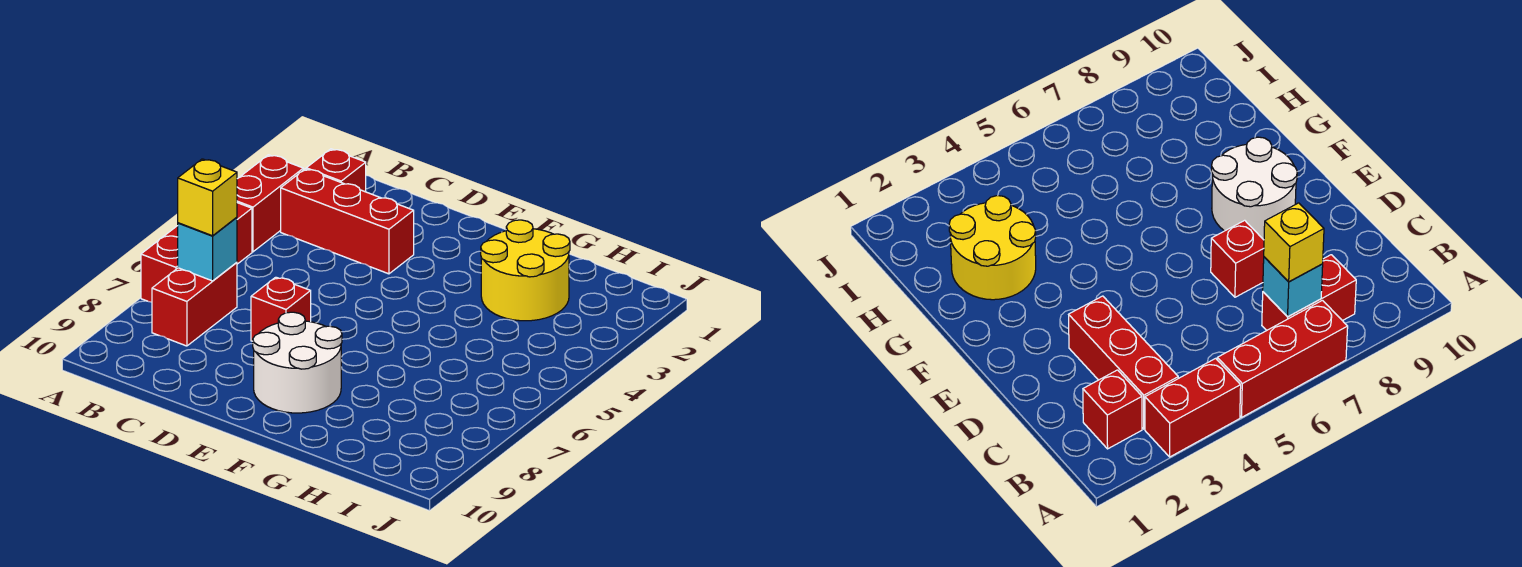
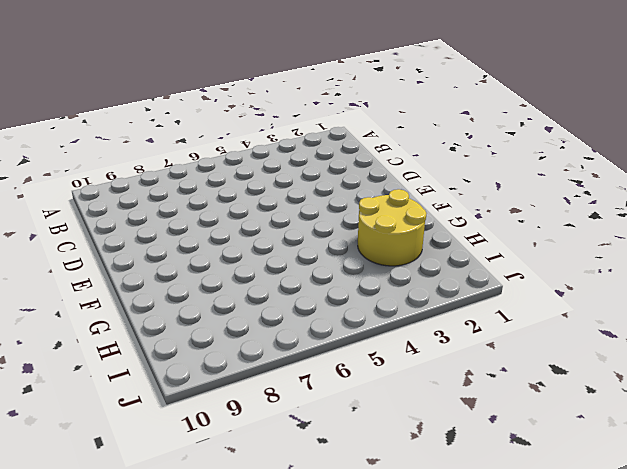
none -> red brick A3:A4 level 1
none -> red brick A5:A7 level 1

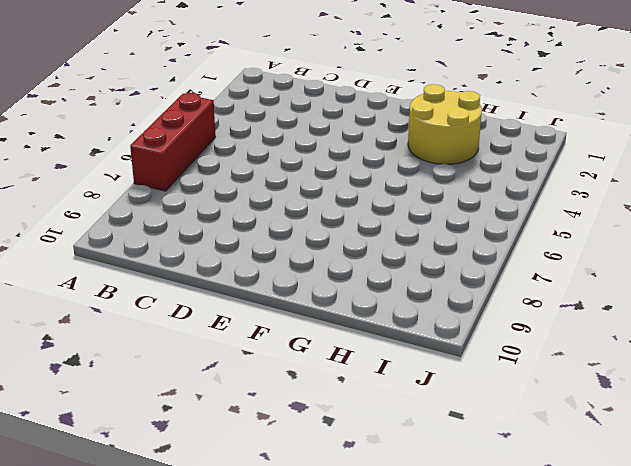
none -> red brick A3:A4 level 1
none -> red brick B2 level 1

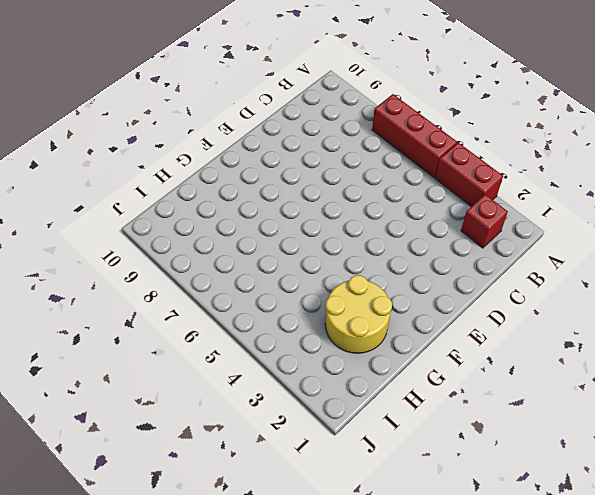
none -> red brick B3:D3 level 1
none -> red brick B7:B8 level 1

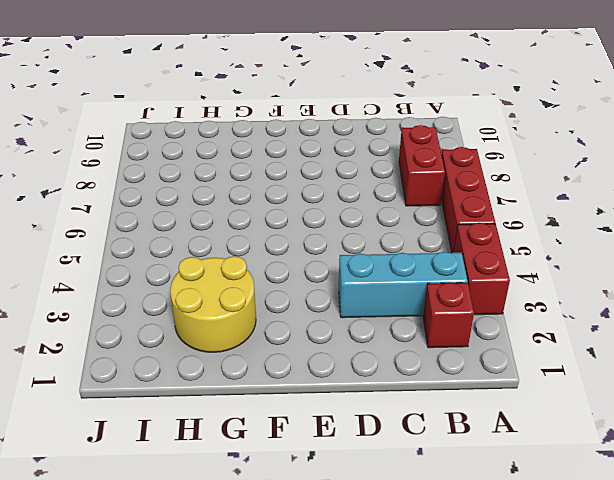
cyan brick B3:D3 level 1 -> red brick B3:D3 level 1
none -> red brick D7 level 1
none -> white round brick E8:F9 level 1

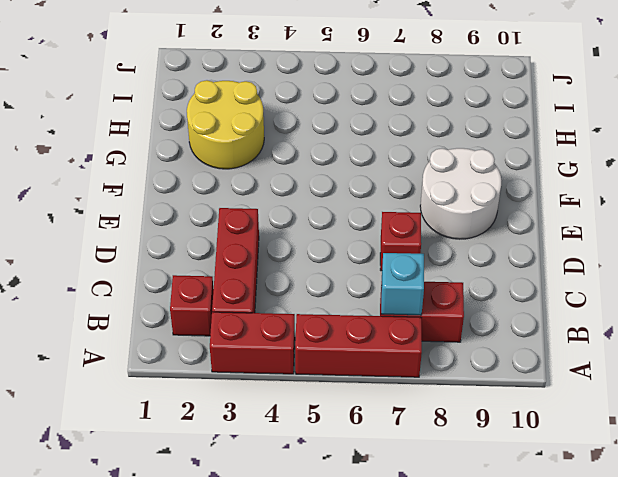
none -> yellow brick B7 level 3

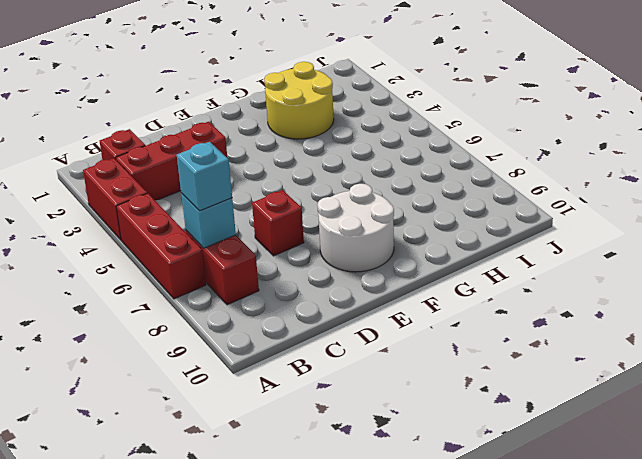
cyan brick B7 level 3 -> yellow brick B7 level 3

